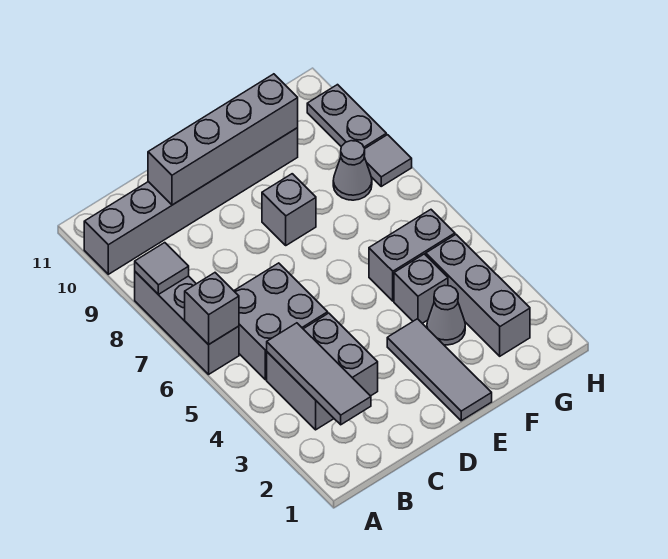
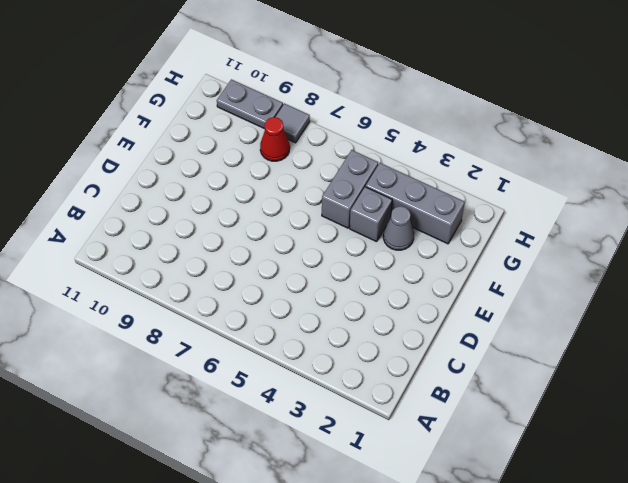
red cone G8 level 1 -> grey cone G8 level 1
none -> grey brick A6:A8 level 1
none -> grey brick A10:F10 level 1
none -> grey brick B3:C4 level 1

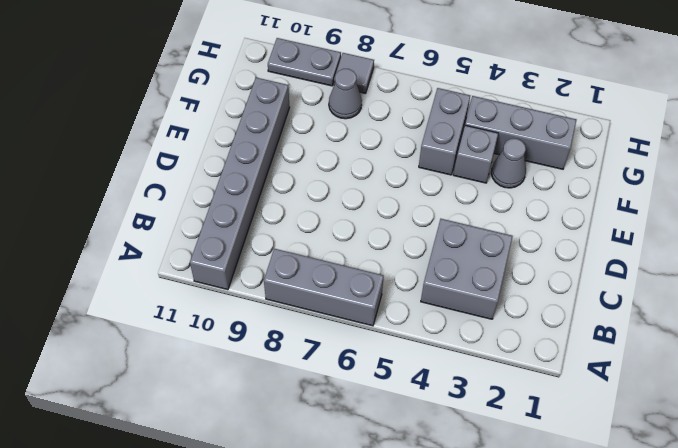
none -> grey brick B5:C6 level 1
none -> grey tile E1:E3 level 1
none -> grey brick E8 level 1

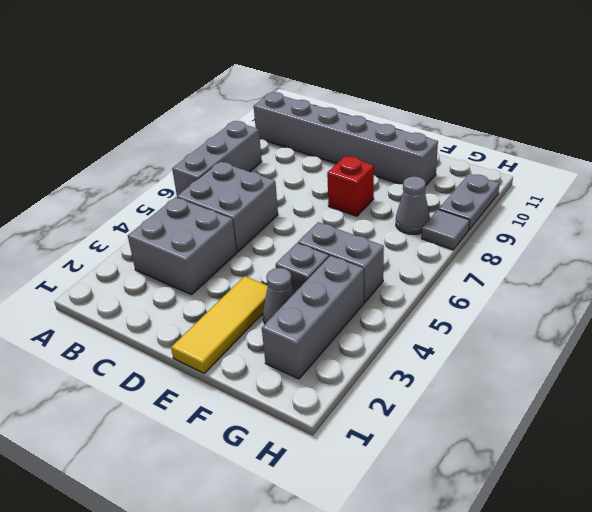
yellow tile E1:E3 level 1 -> grey tile E1:E3 level 1
red brick E8 level 1 -> grey brick E8 level 1
none -> grey brick A6 level 2
none -> grey tile A8 level 2
none -> grey tile B2:B4 level 2

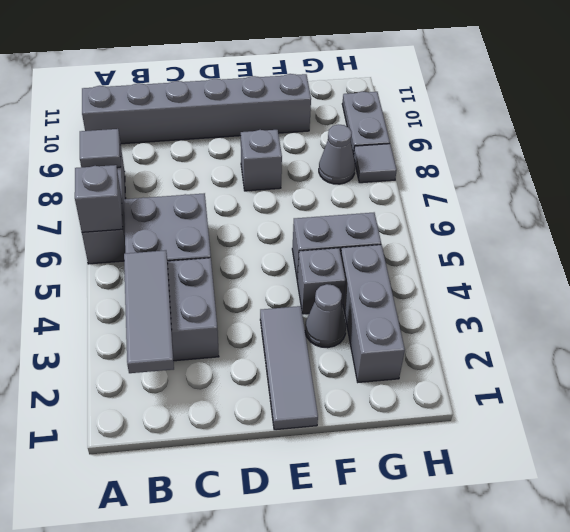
none -> grey brick C10:F10 level 2

